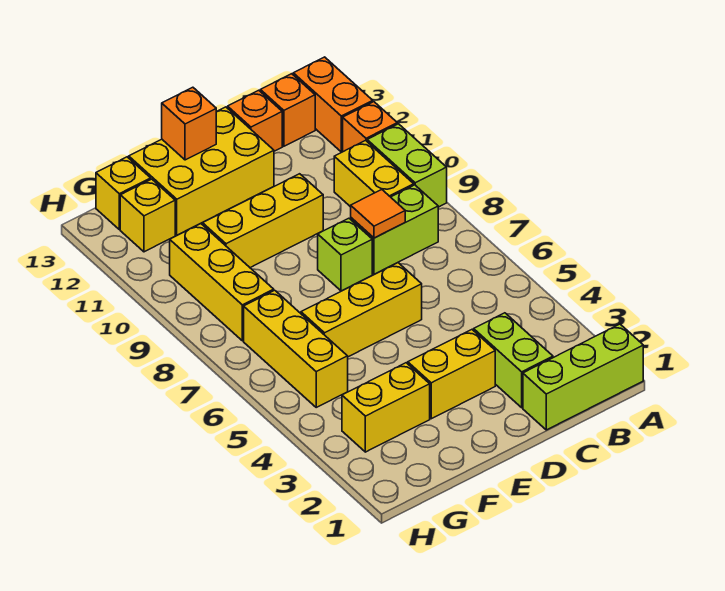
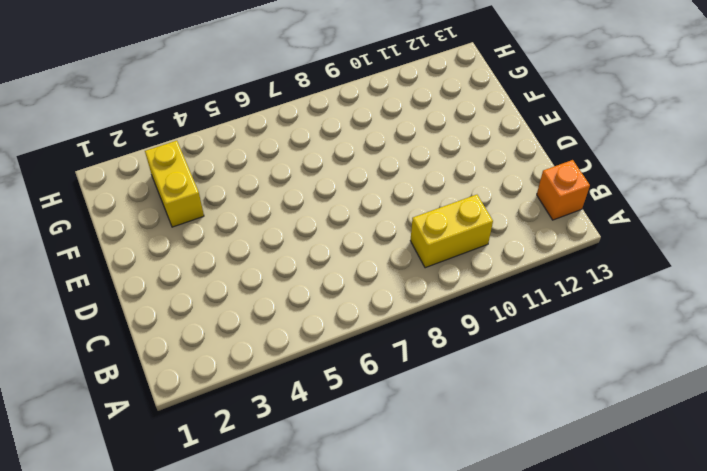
none -> lime brick A1:C1 level 1
none -> lime brick A9:A10 level 1
none -> orange brick A11 level 1

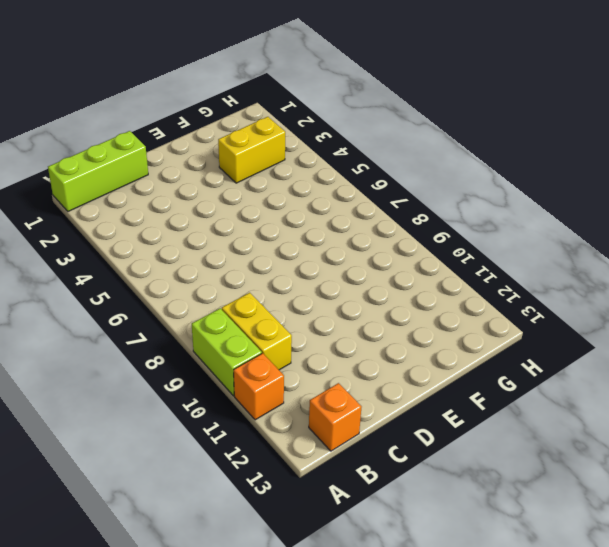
none -> orange brick A12:A13 level 1
none -> lime brick B8:C8 level 1
none -> lime brick C2:C3 level 1

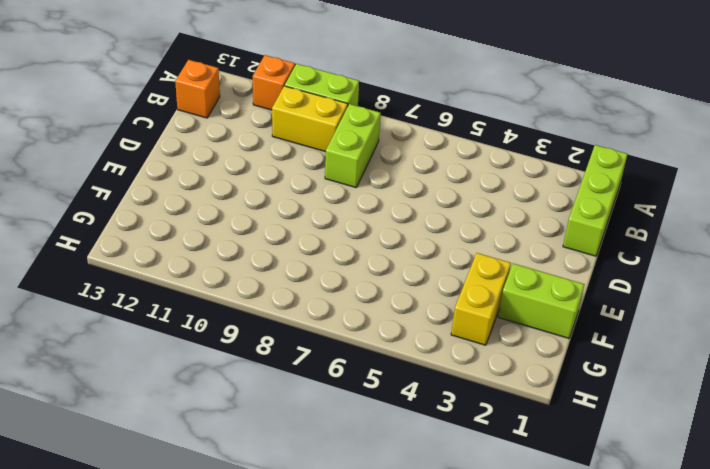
lime brick F1:F2 level 1 -> lime brick C2:C3 level 1
none -> orange brick A12:A13 level 1
none -> orange brick C13 level 1
none -> yellow brick D3:E3 level 1

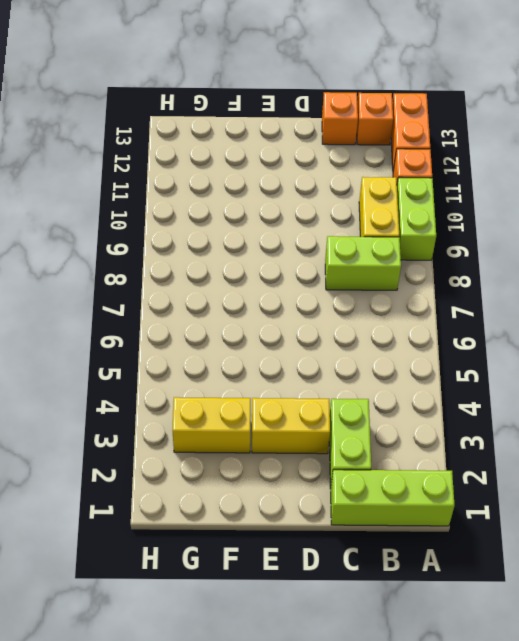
none -> yellow brick D6:F6 level 1
none -> lime brick D8 level 1
none -> yellow brick D10:F10 level 1

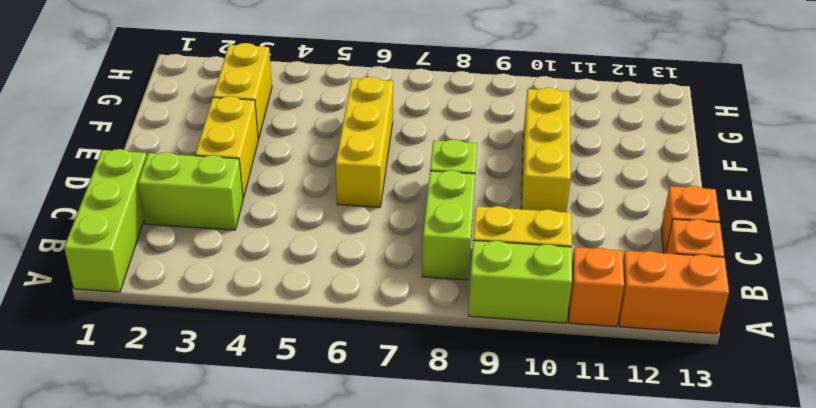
none -> yellow brick D12:F13 level 1
none -> yellow brick G5:G7 level 1
none -> yellow brick G8:G10 level 1

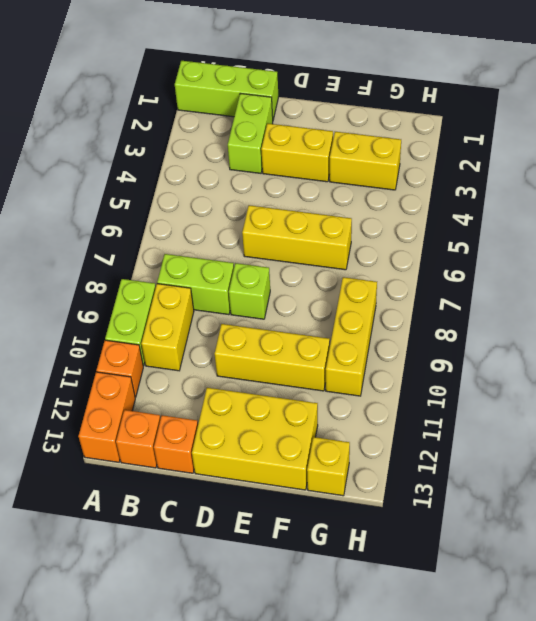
none -> yellow brick G5:G7 level 1
none -> yellow brick G12 level 1
none -> orange tile C8 level 2

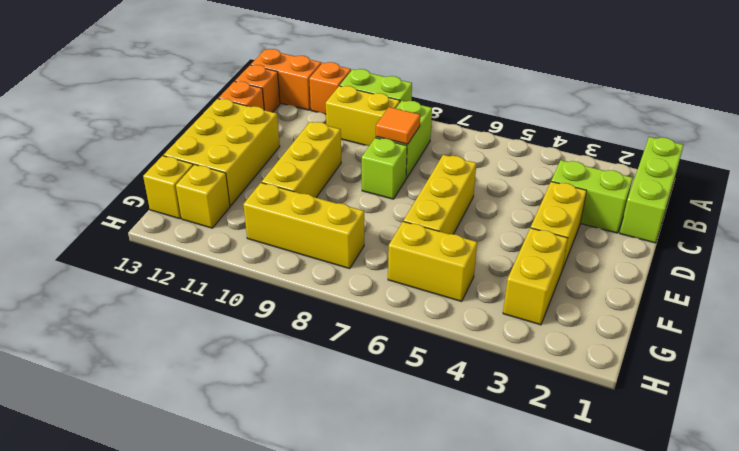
yellow brick G5:G6 level 1 -> yellow brick G5:G7 level 1
none -> orange brick E13 level 2

